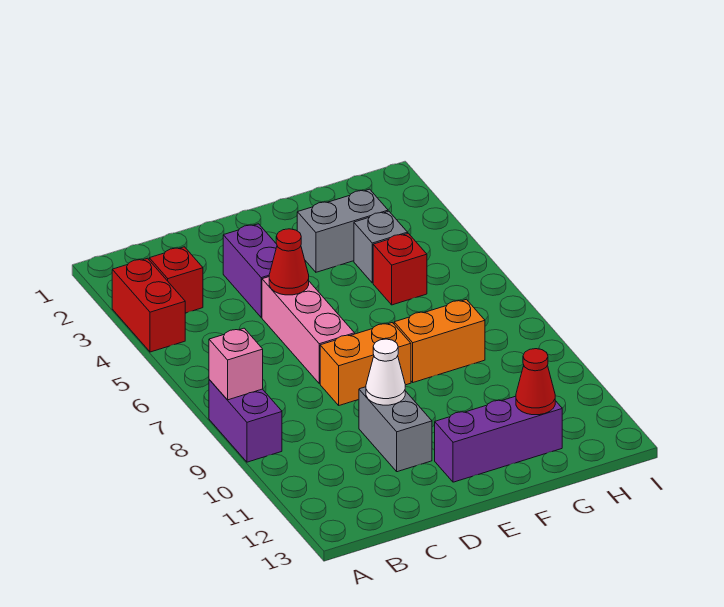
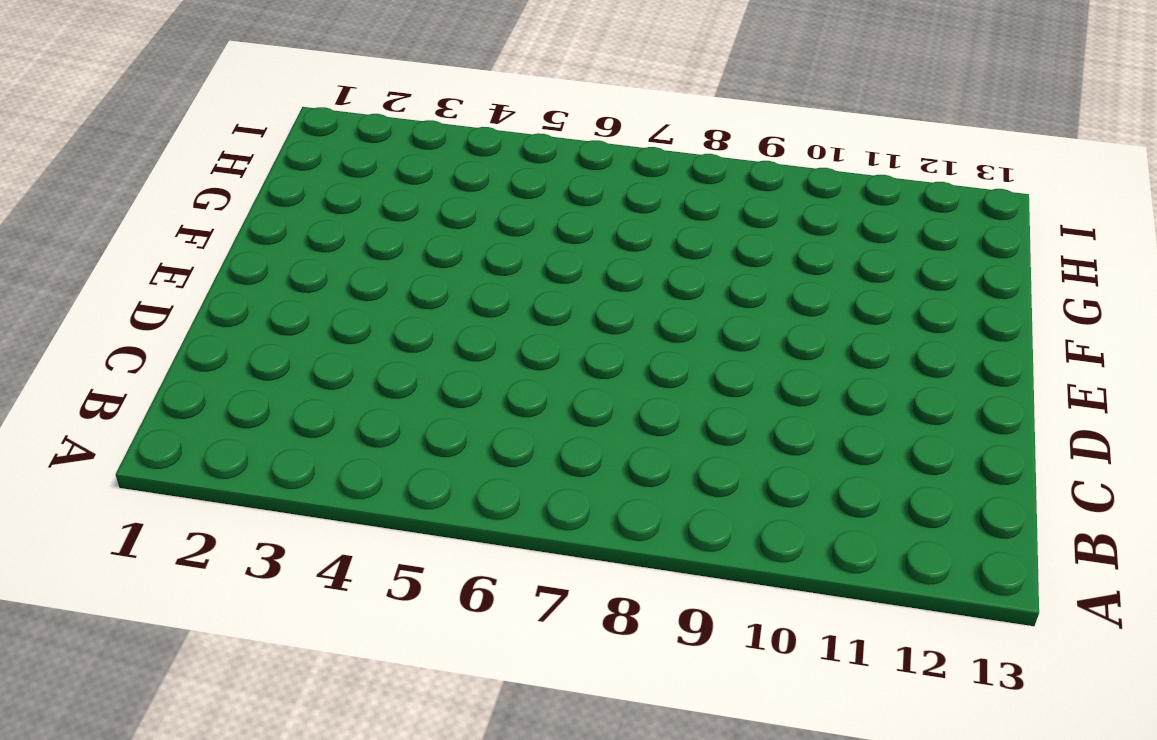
none -> red brick A3:A4 level 1
none -> purple brick A8:A9 level 1
none -> red brick B3 level 1

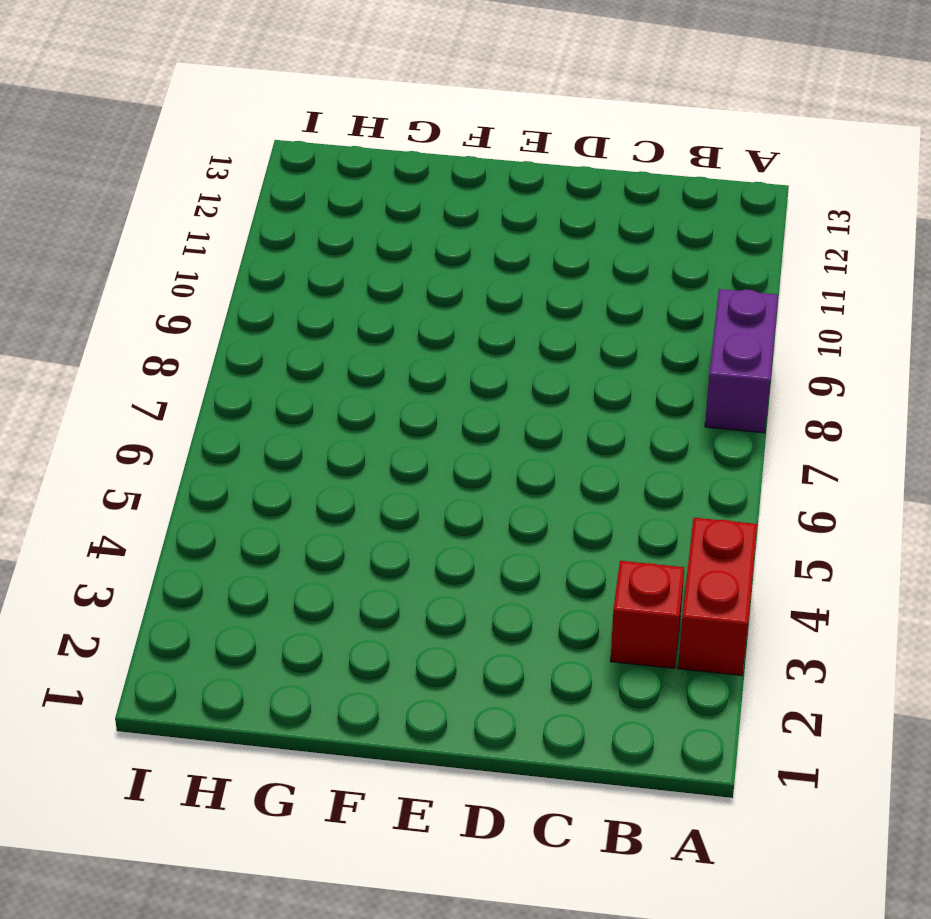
none -> purple brick D3:D4 level 1
none -> pink brick D5:D7 level 1
none -> orange brick D8:E8 level 1

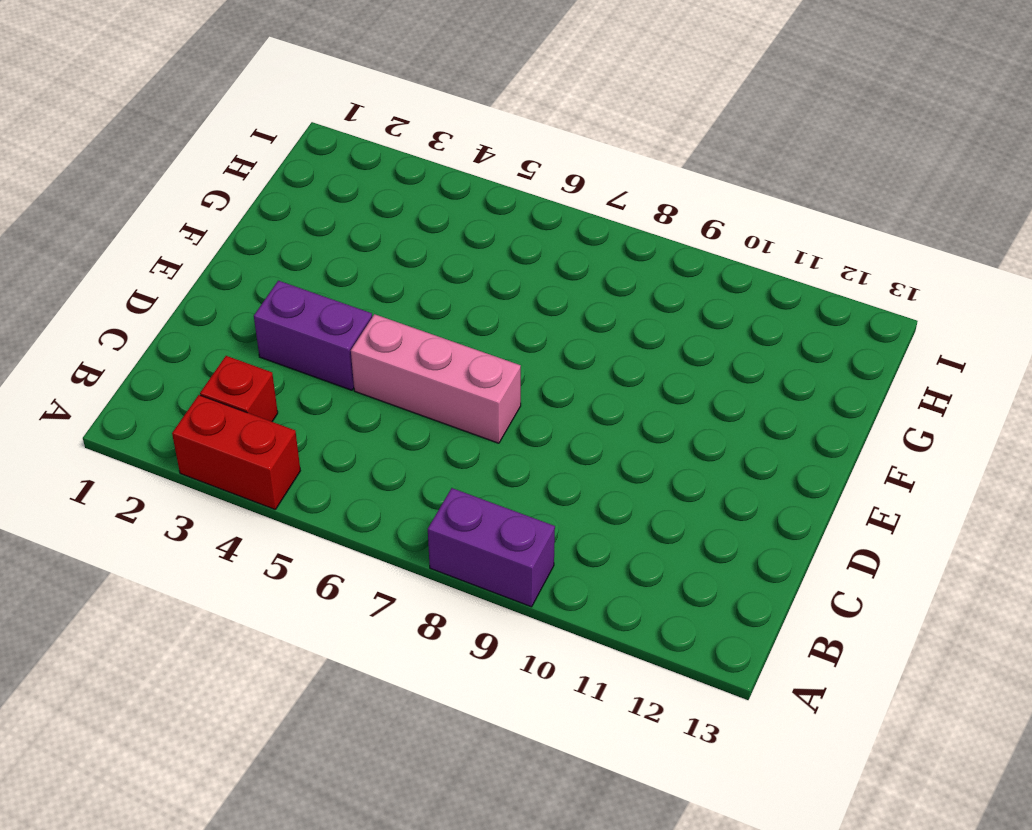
none -> orange brick D8:E8 level 1
none -> grey brick D10:D11 level 1
none -> purple brick E12:G12 level 1

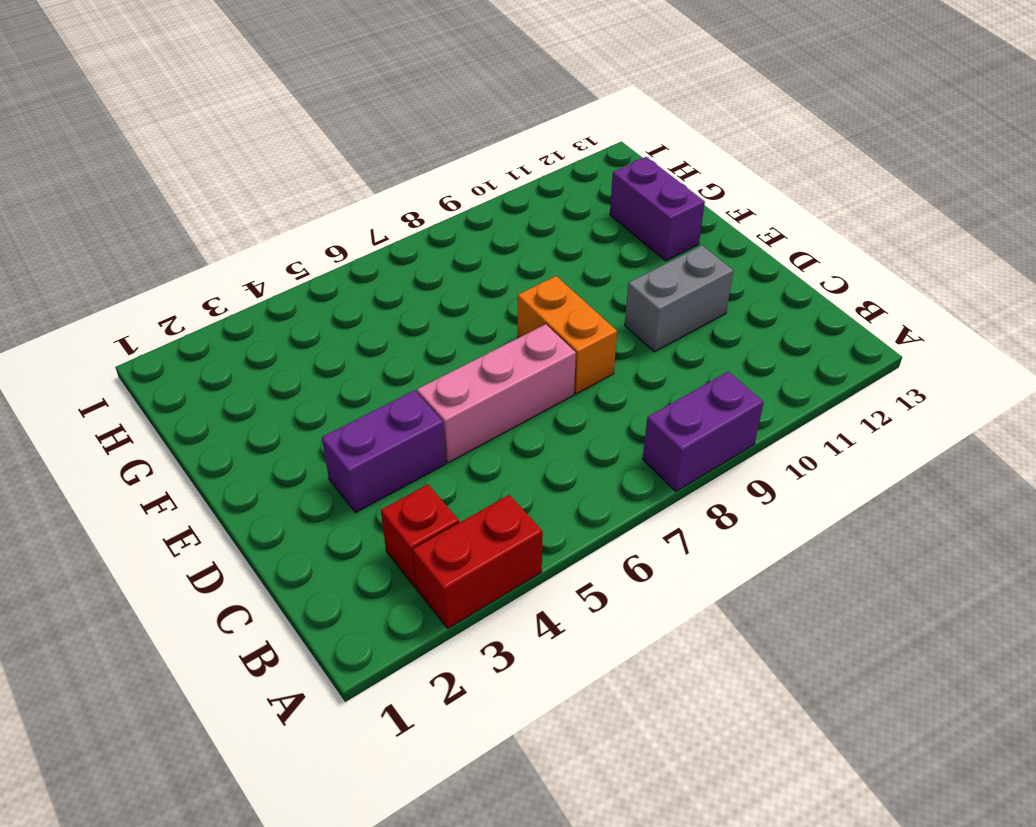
purple brick F12:G12 level 1 -> purple brick E12:G12 level 1
none -> grey brick F3:G3 level 1
none -> orange brick F8:G8 level 1
none -> grey brick G4 level 1

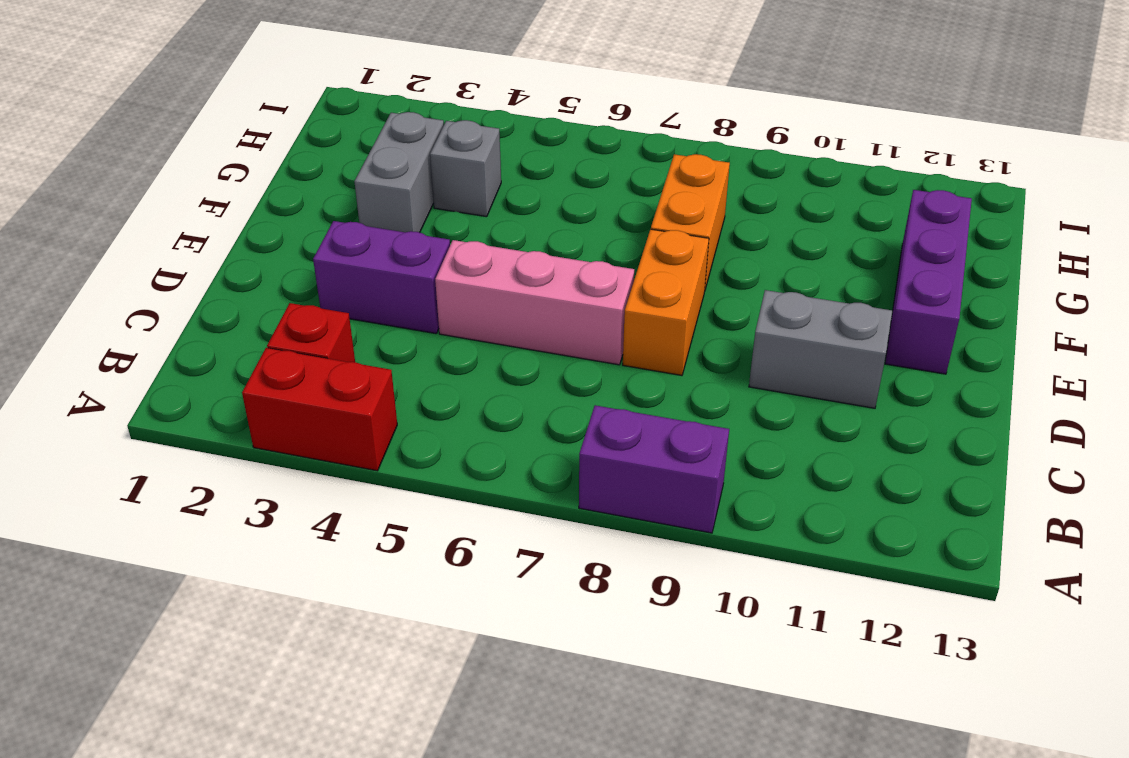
none -> red brick G5 level 1
none -> pink brick A8 level 2
none -> red cone D5 level 2

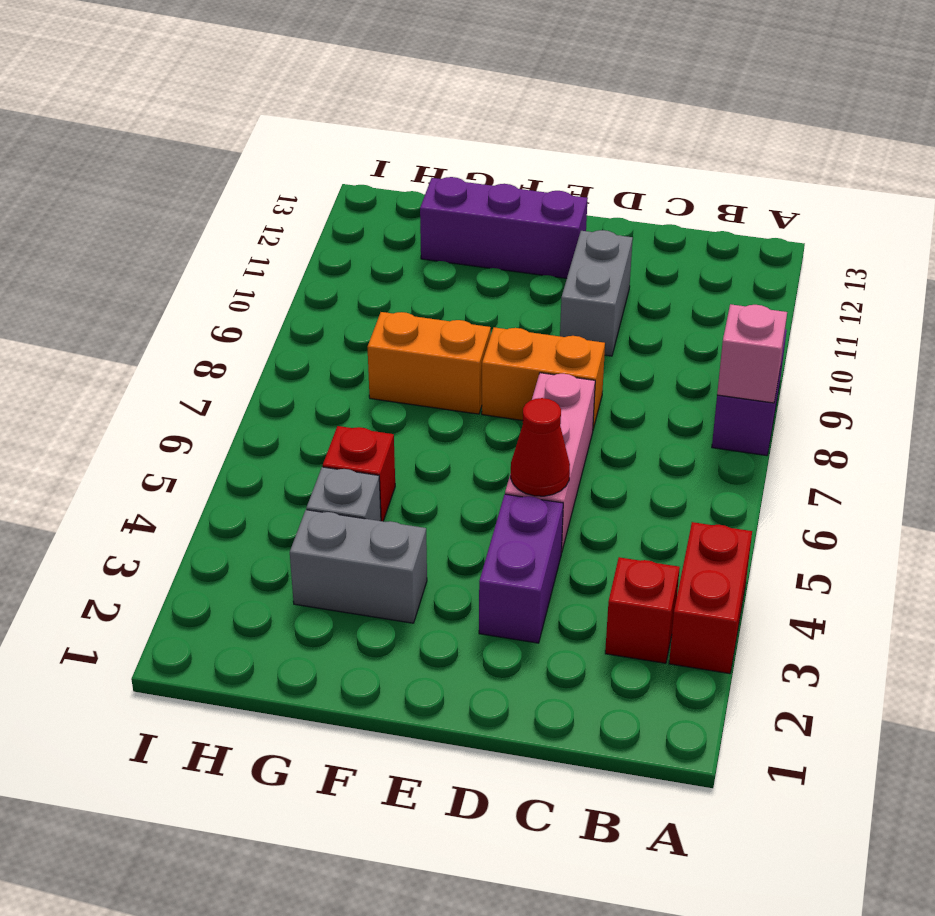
none -> white cone D10 level 2
none -> red cone G12 level 2

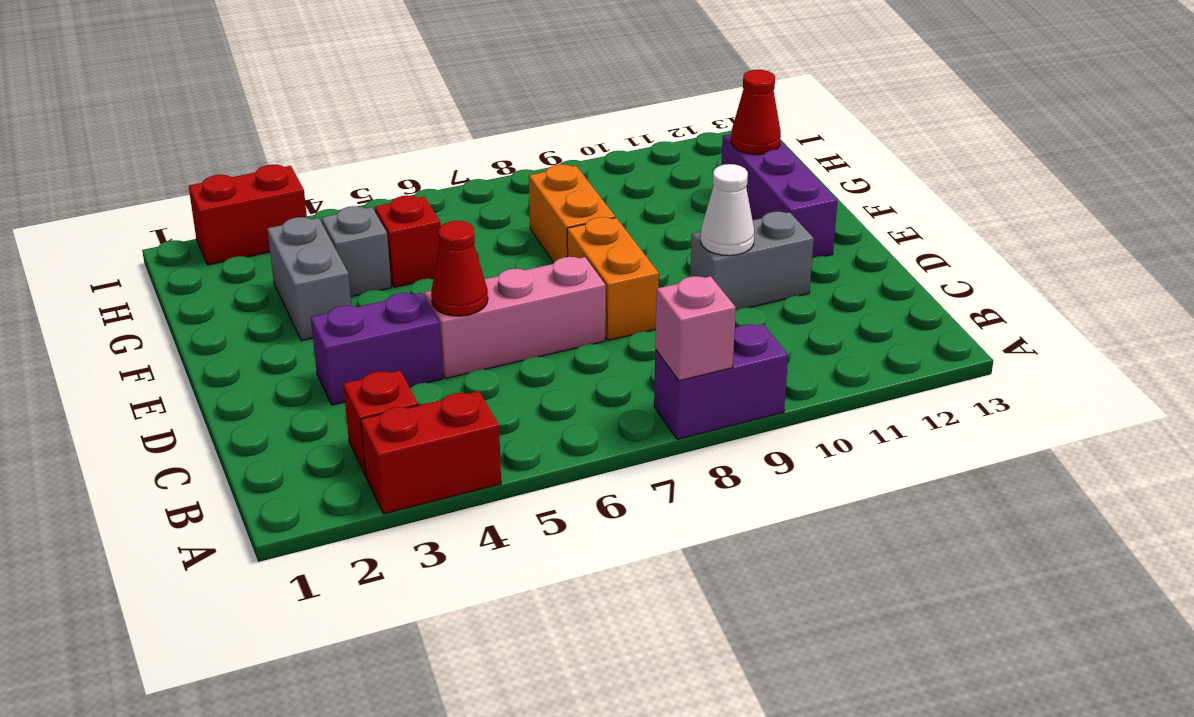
red brick I2:I3 level 1 -> none

